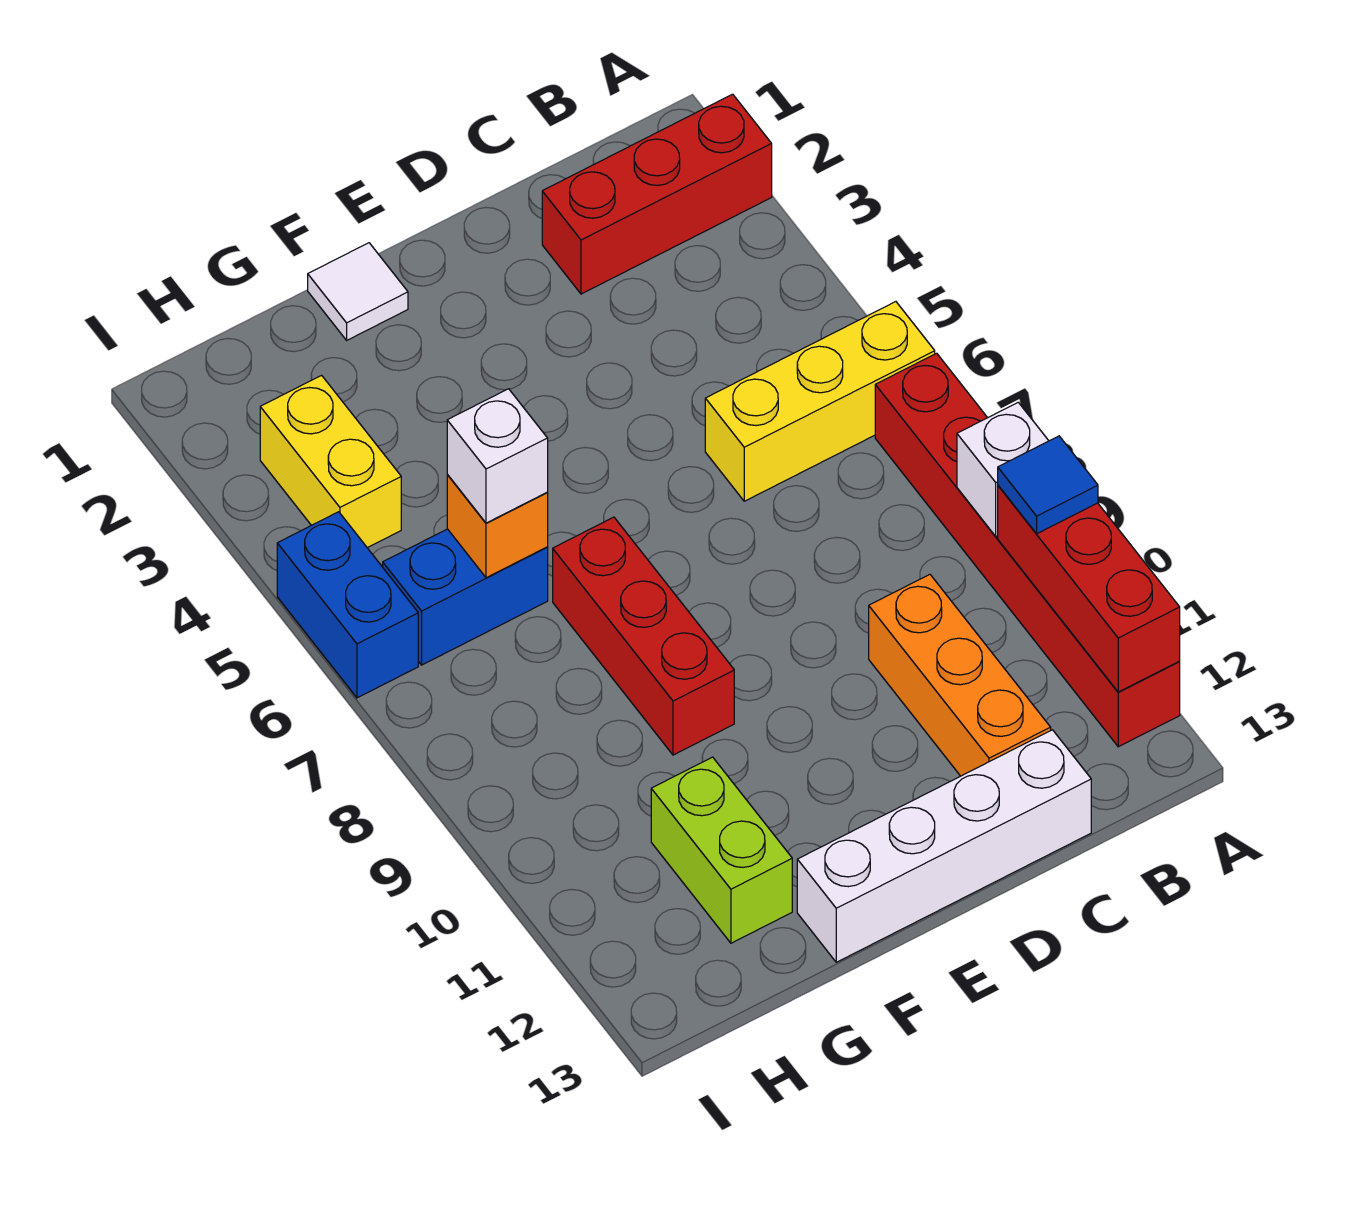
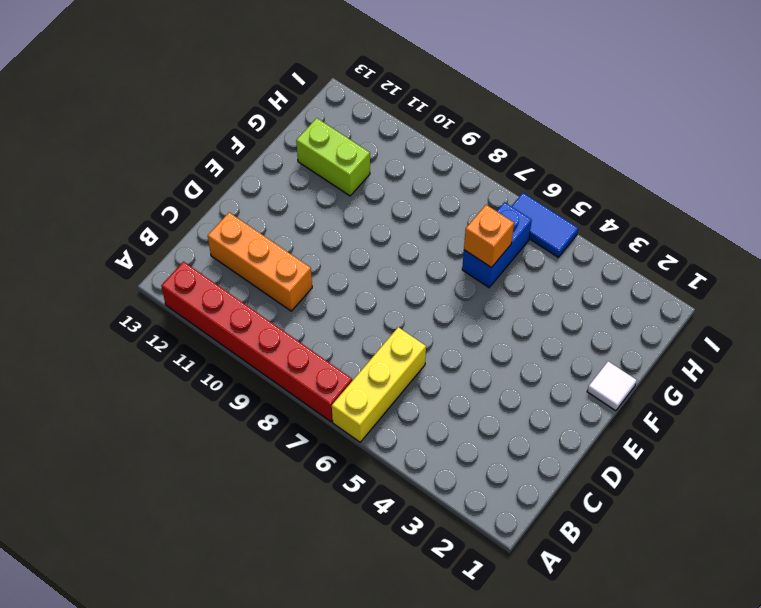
blue tile I5:I6 level 1 -> blue brick I5:I6 level 1
none -> red brick A2:C2 level 1
none -> white brick C13:F13 level 1
none -> red brick F7:F9 level 1

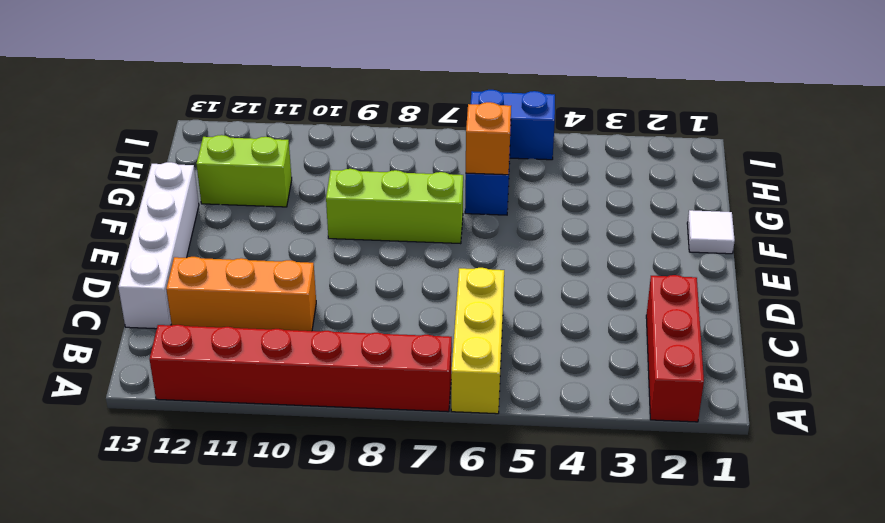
lime brick F7:F9 level 1 -> red brick F7:F9 level 1
none -> yellow brick H3:H4 level 1
none -> white brick A9 level 2
none -> red brick A10:A12 level 2

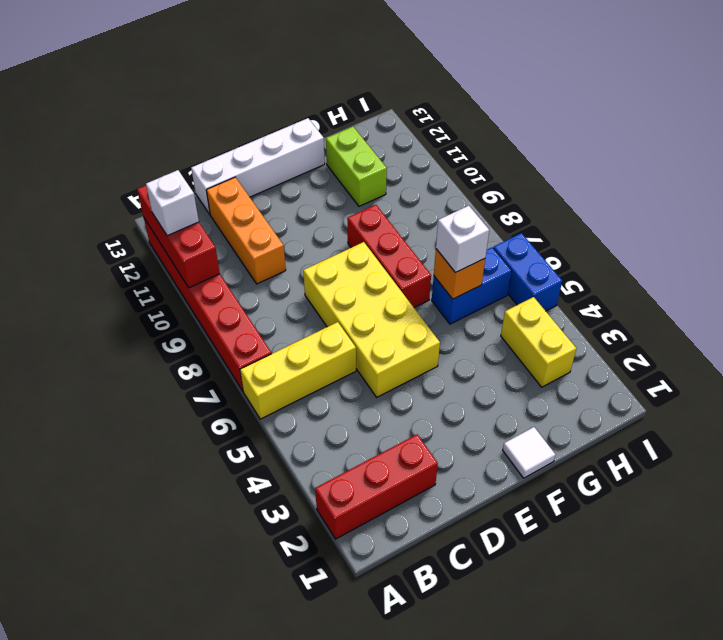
white brick A11 level 3 -> white brick A9 level 2
yellow brick D5:E8 level 1 -> none
none -> blue tile A10 level 3

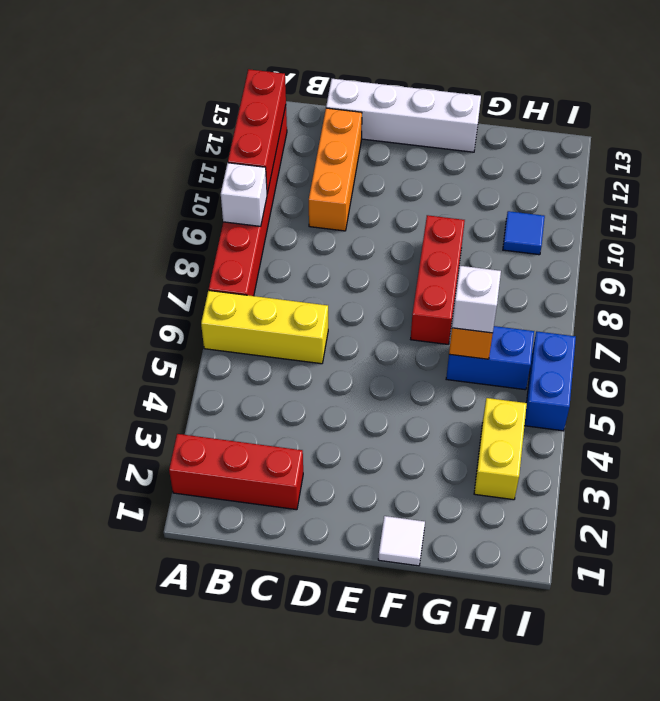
blue tile H10 level 1 -> blue tile A10 level 3
none -> lime brick G11:G12 level 1

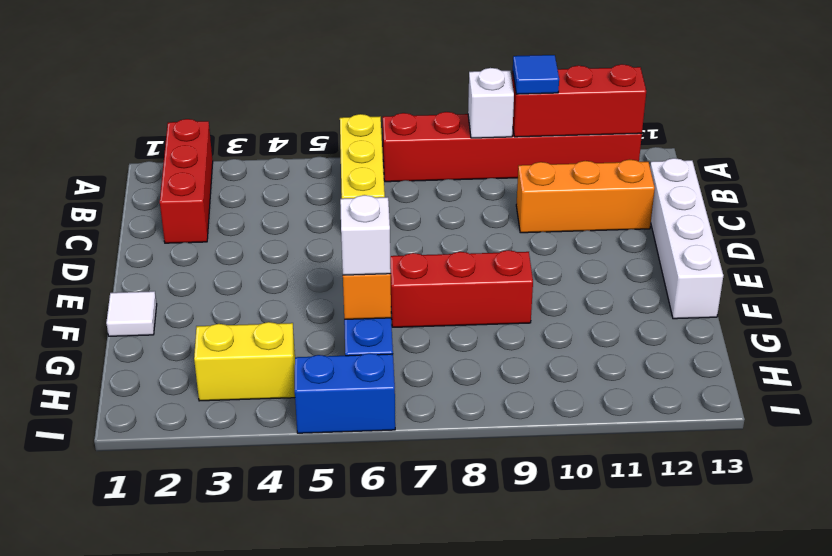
none -> lime brick G11:G12 level 1

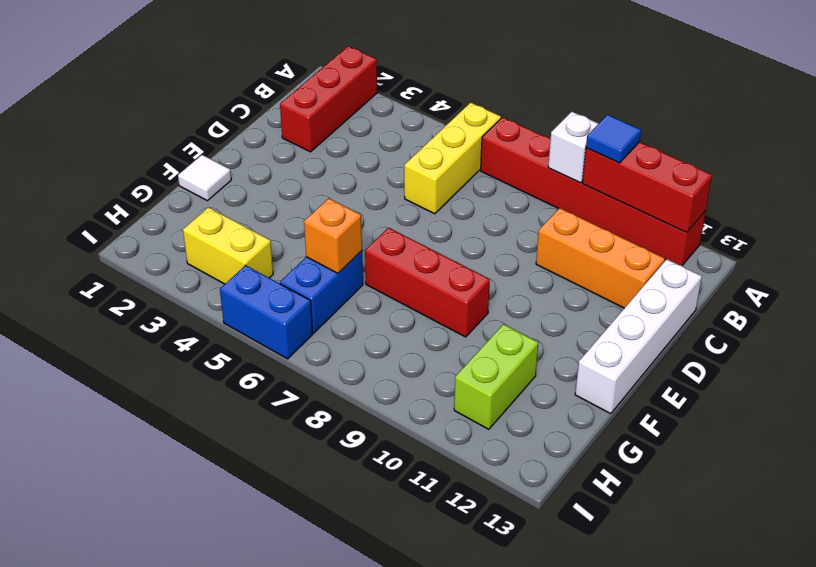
lime brick G11:H11 level 1 -> lime brick G11:G12 level 1
none -> white brick G6 level 3

